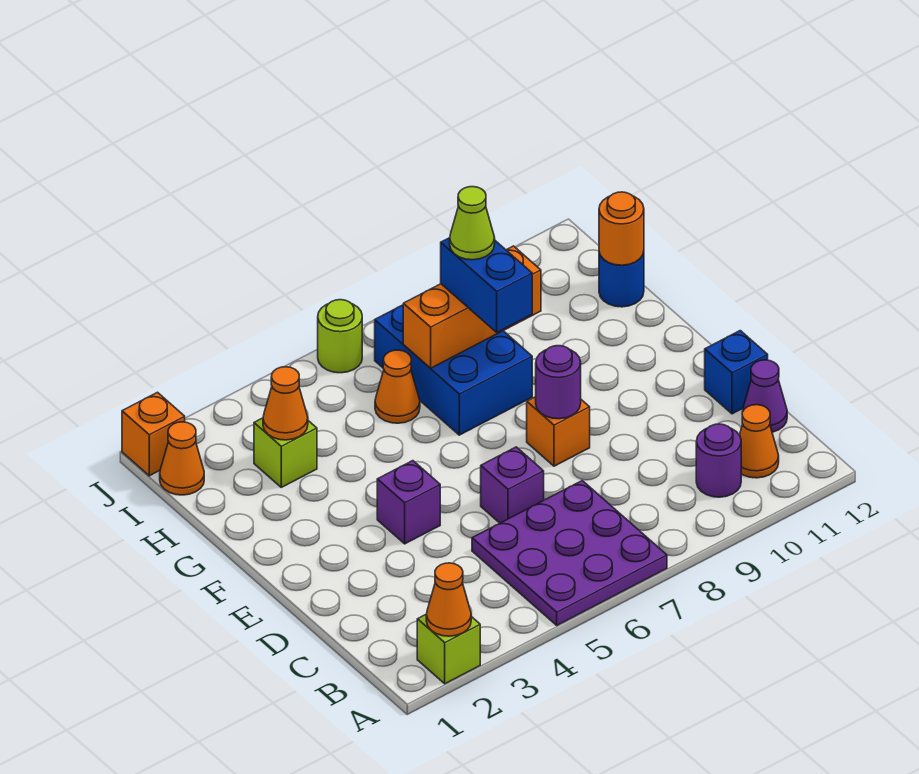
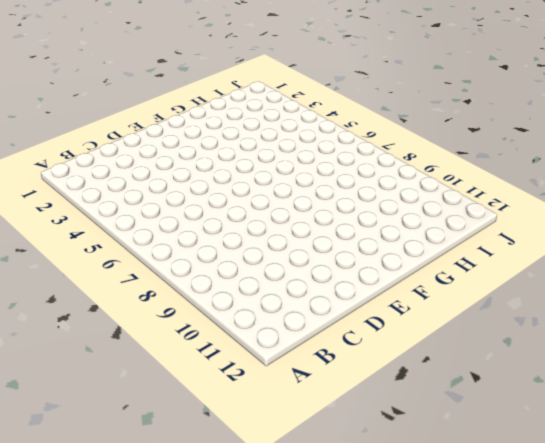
none -> lime brick A2 level 1
none -> purple plate A5:C7 level 1
none -> purple round brick B10 level 1

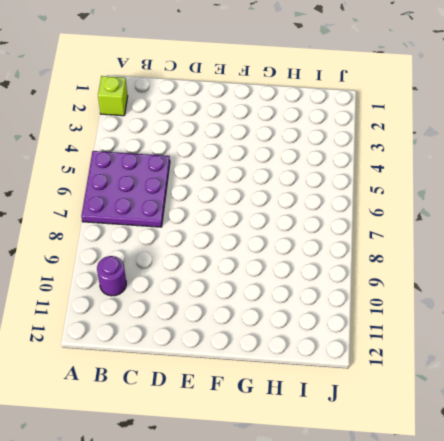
none -> orange cone B11 level 1
none -> purple cone C12 level 1
none -> purple brick D6 level 1

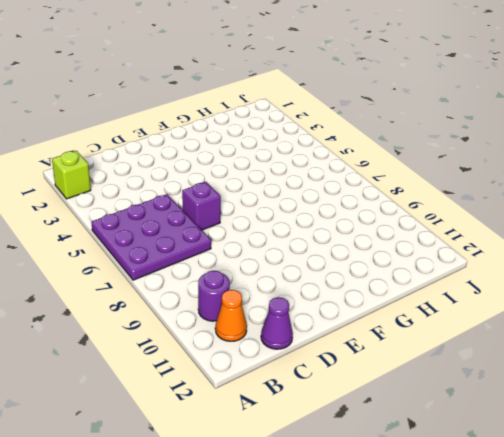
none -> blue brick D12 level 1
none -> purple brick E4 level 1
none -> orange brick E8 level 1

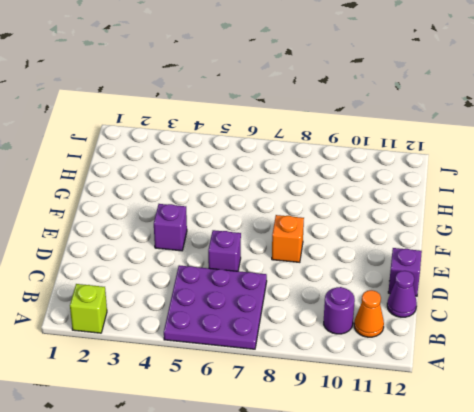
purple brick D12 level 1 -> blue brick D12 level 1
none -> blue brick G7:I8 level 1
none -> lime brick H3 level 1
none -> orange cone H6 level 1

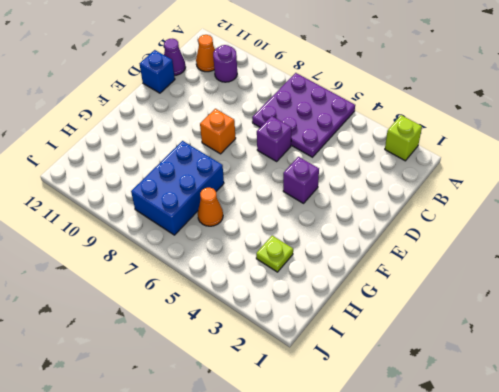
lime plate H3 level 1 -> lime brick H3 level 1
none -> blue round brick H12 level 1
none -> orange cone I1 level 1
none -> orange brick J1 level 1

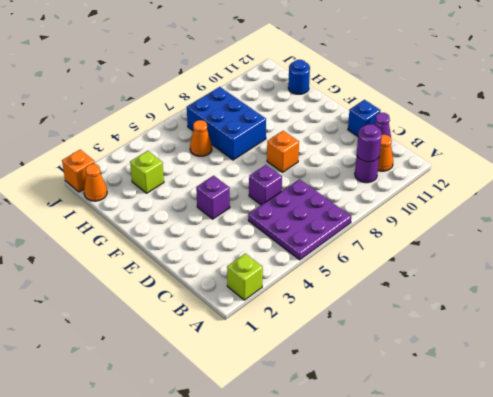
purple round brick B10 level 2 -> purple round brick E8 level 2
none -> lime round brick J6 level 1
none -> orange cone A2 level 2
none -> orange cone H3 level 2

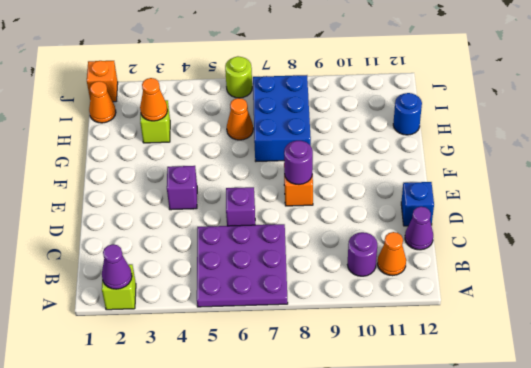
purple cone A2 level 2 -> orange cone A2 level 2
none -> orange brick H7:H9 level 2
none -> orange round brick H12 level 2
none -> blue brick G8:H8 level 3

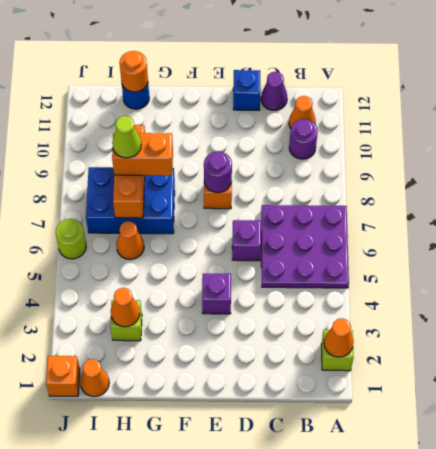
orange brick G8:H8 level 3 -> blue brick G8:H8 level 3

